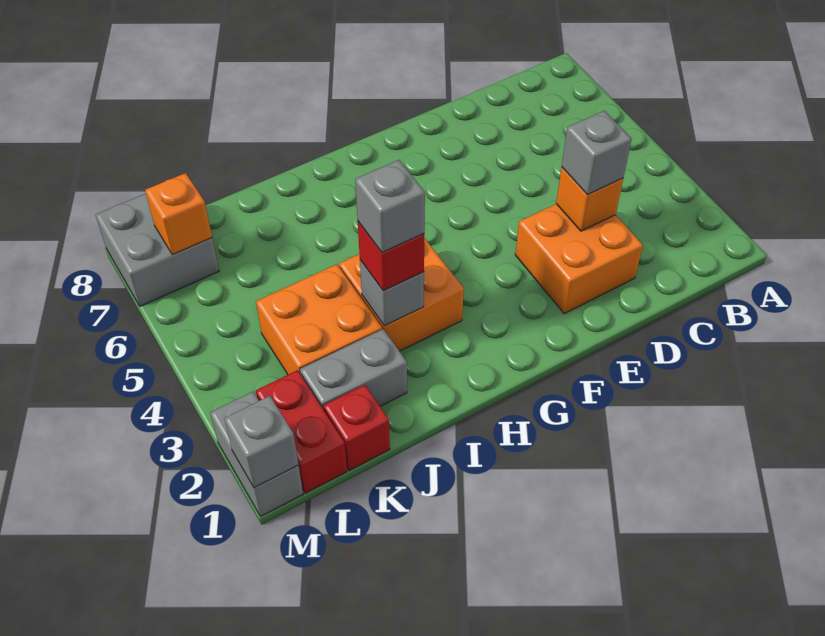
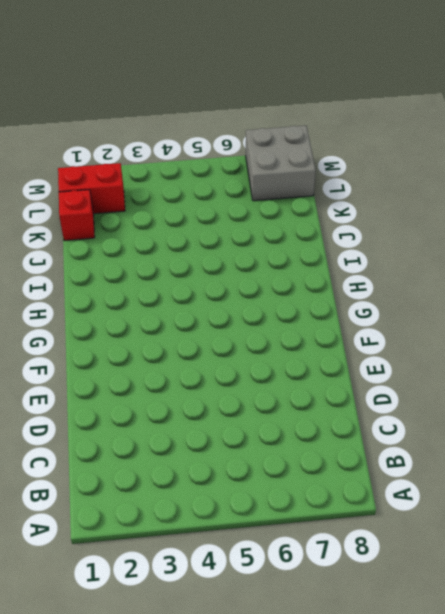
none -> orange brick D2:E3 level 1
none -> orange brick H3:I4 level 1
none -> grey brick J2:K2 level 1

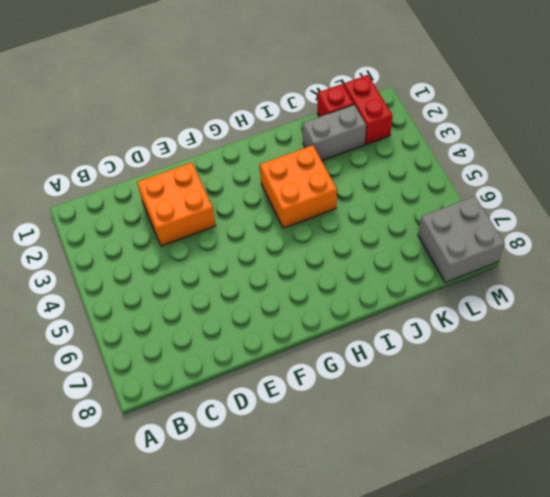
none -> orange brick J3:K4 level 1
none -> grey brick M1:M2 level 1
none -> orange brick D3 level 2

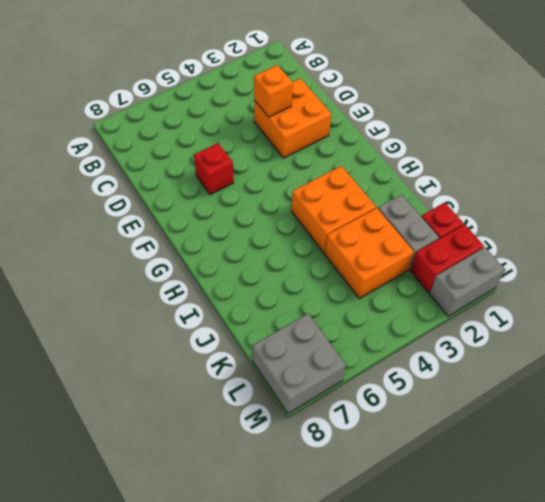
red brick E6 level 1 -> red brick I3 level 3
none -> grey brick I3 level 2
none -> orange brick L7 level 2
none -> grey brick M1 level 2

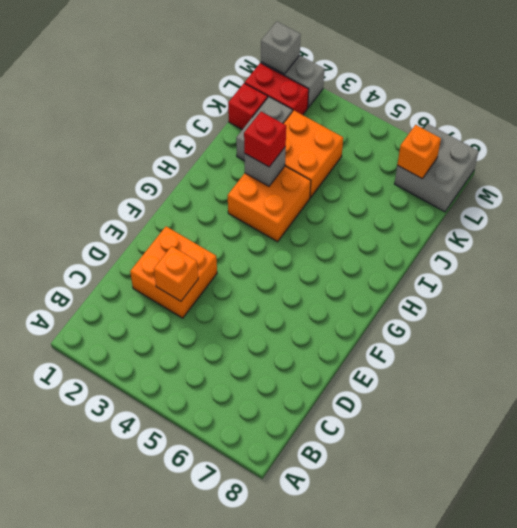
none -> grey brick D3 level 3
none -> grey brick I3 level 4

